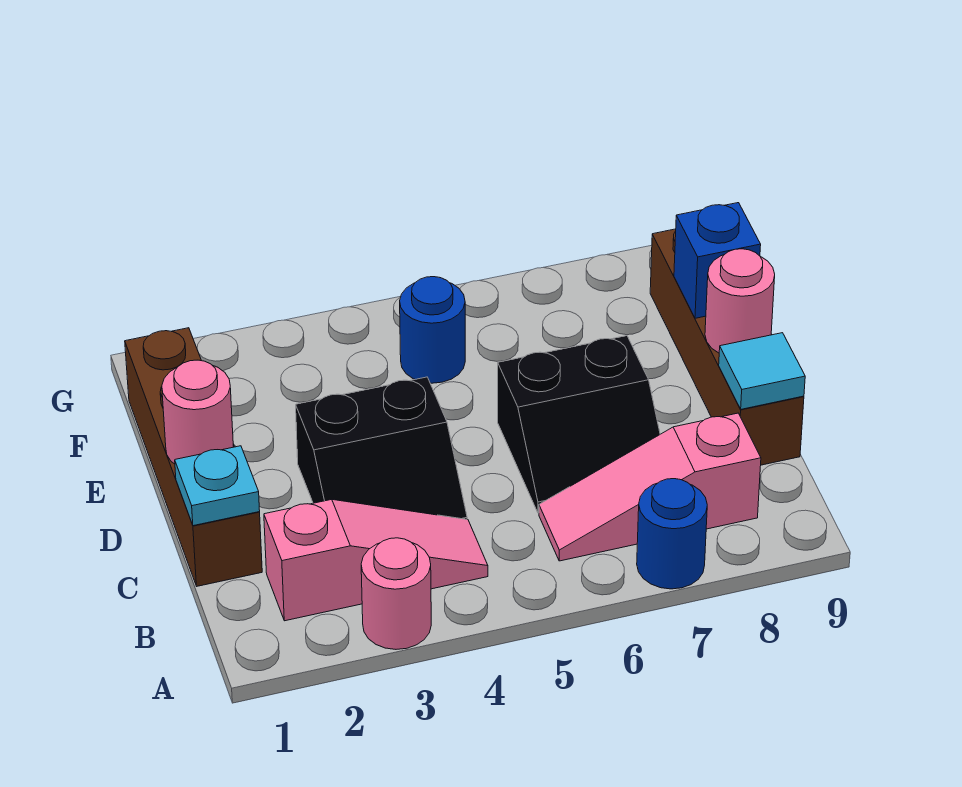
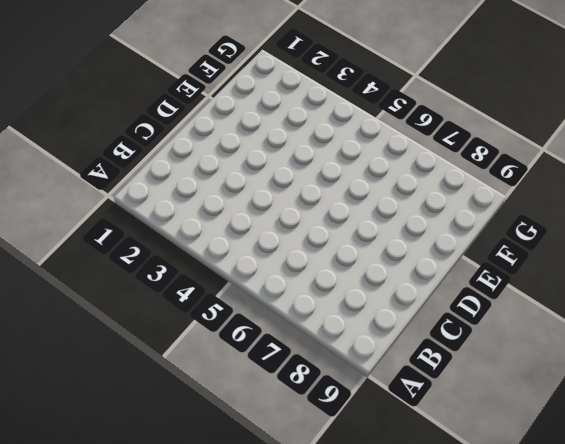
none -> pink round brick A3 level 1
none -> blue round brick A7 level 1
none -> pink slope B2:B4 level 1 top 2

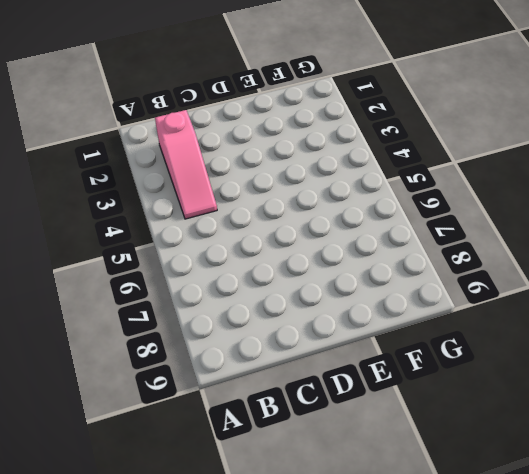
none -> pink round brick A3 level 1
none -> blue round brick A7 level 1
none -> pink slope B6:B8 level 1 top 8

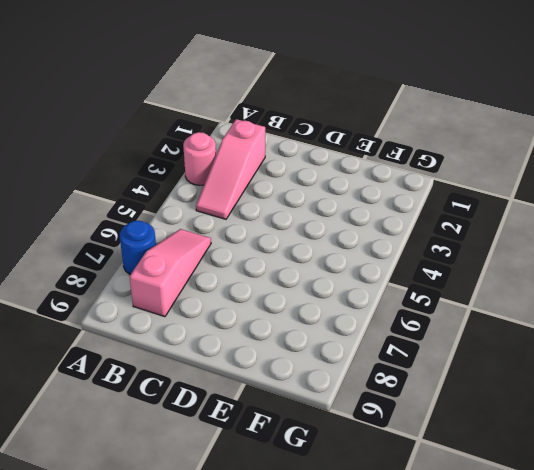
none -> brown brick C1:F1 level 1
none -> black slope C3:D4 level 1 top D
none -> black slope C6:D7 level 1 top D

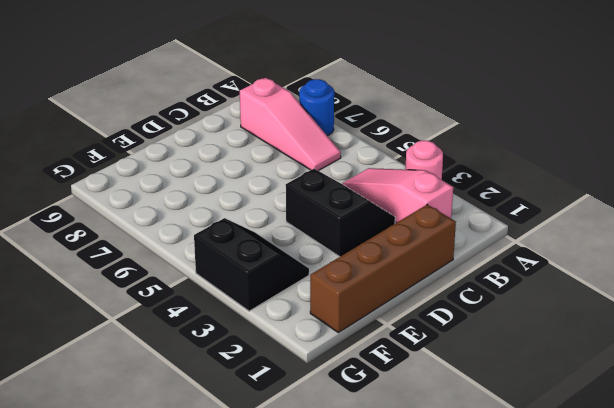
black slope F3:G4 level 1 top G -> black slope C6:D7 level 1 top D
none -> brown brick C9:F9 level 1
none -> blue round brick F5 level 1
none -> cyan plate C1 level 2

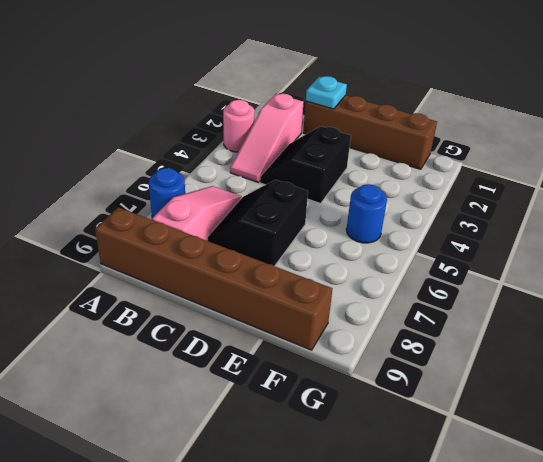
brown brick A9:F9 level 1 -> brown brick C9:F9 level 1
none -> cyan tile C9 level 2
none -> pink round brick D1 level 2
none -> pink round brick D9 level 2

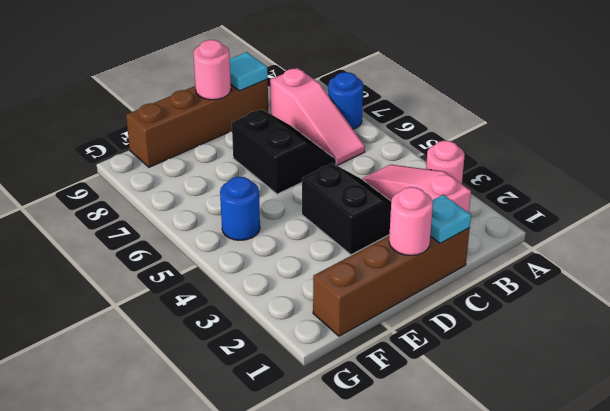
none -> blue brick E9 level 2

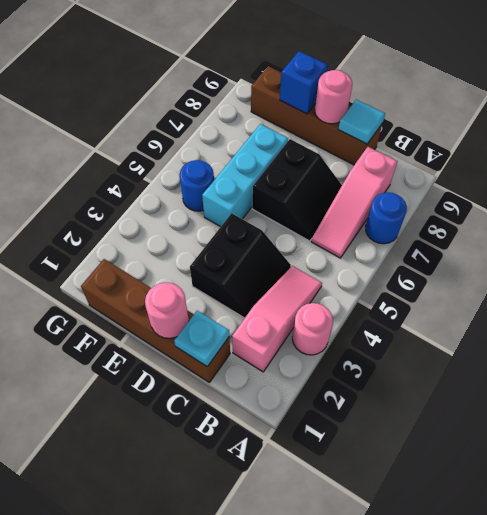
cyan brick E5:E7 level 1 -> none

